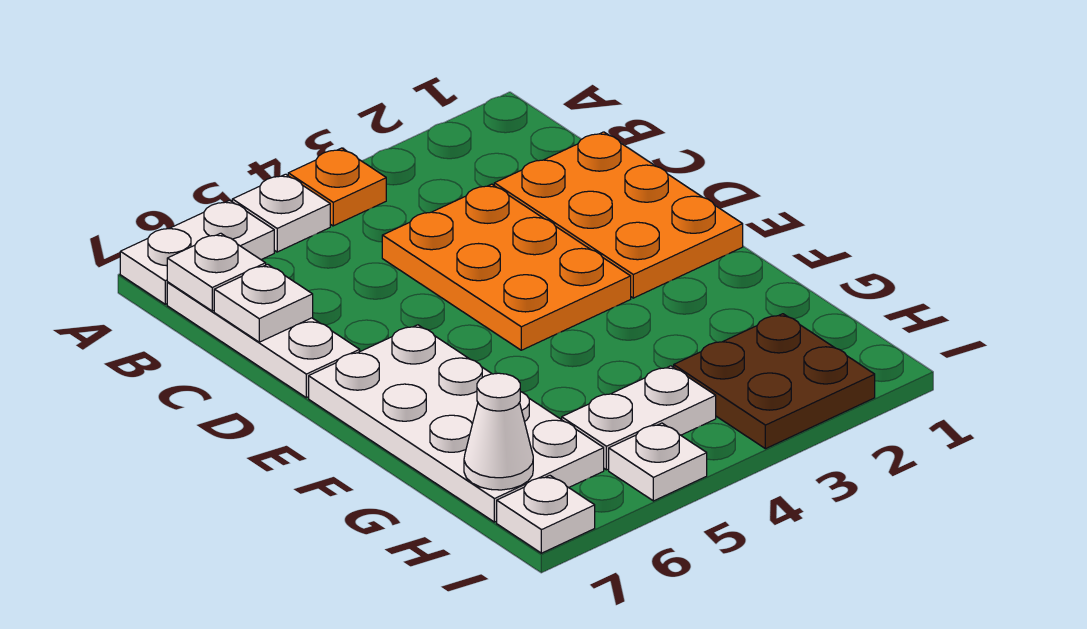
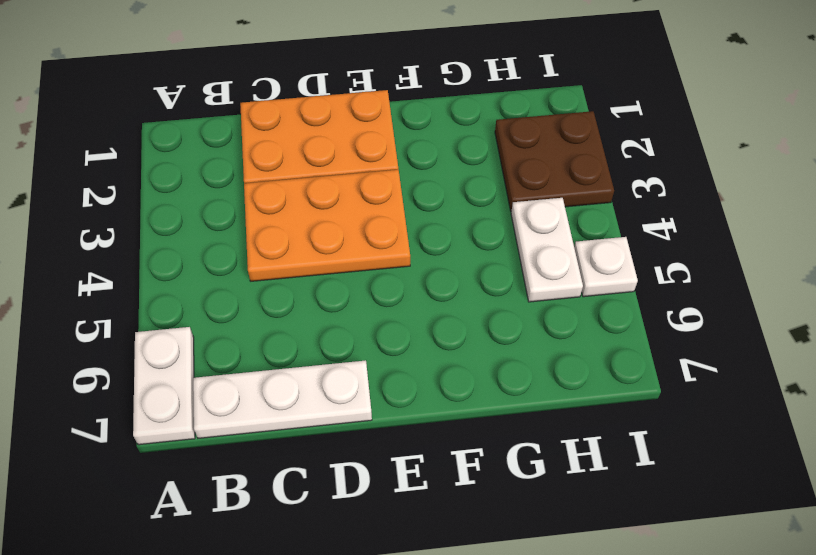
none -> orange plate A4 level 1
none -> white plate A5 level 1
none -> white plate E6:H7 level 1

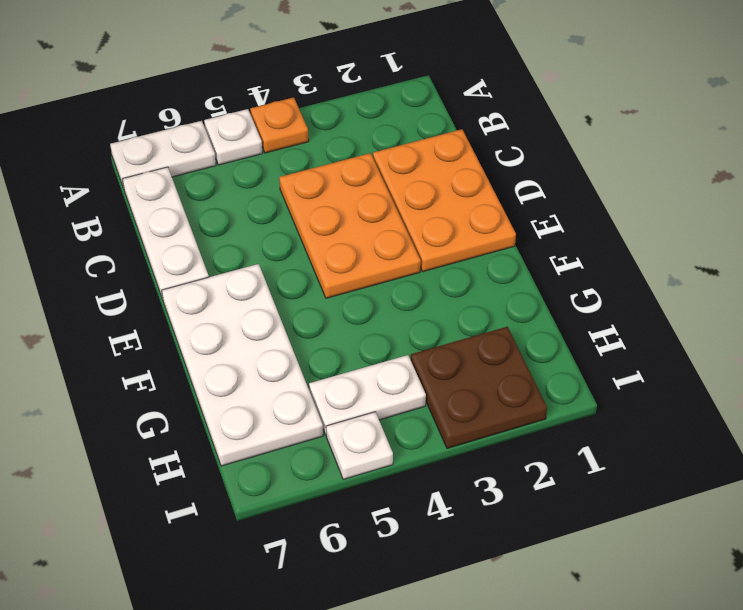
none -> white plate I7 level 1
none -> white plate B7 level 2
none -> white plate C7 level 2

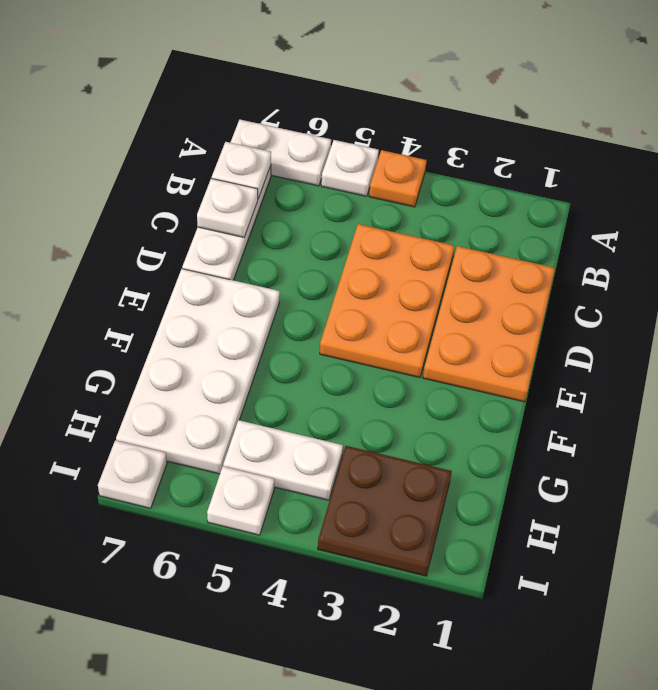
none -> white cone H7 level 2

